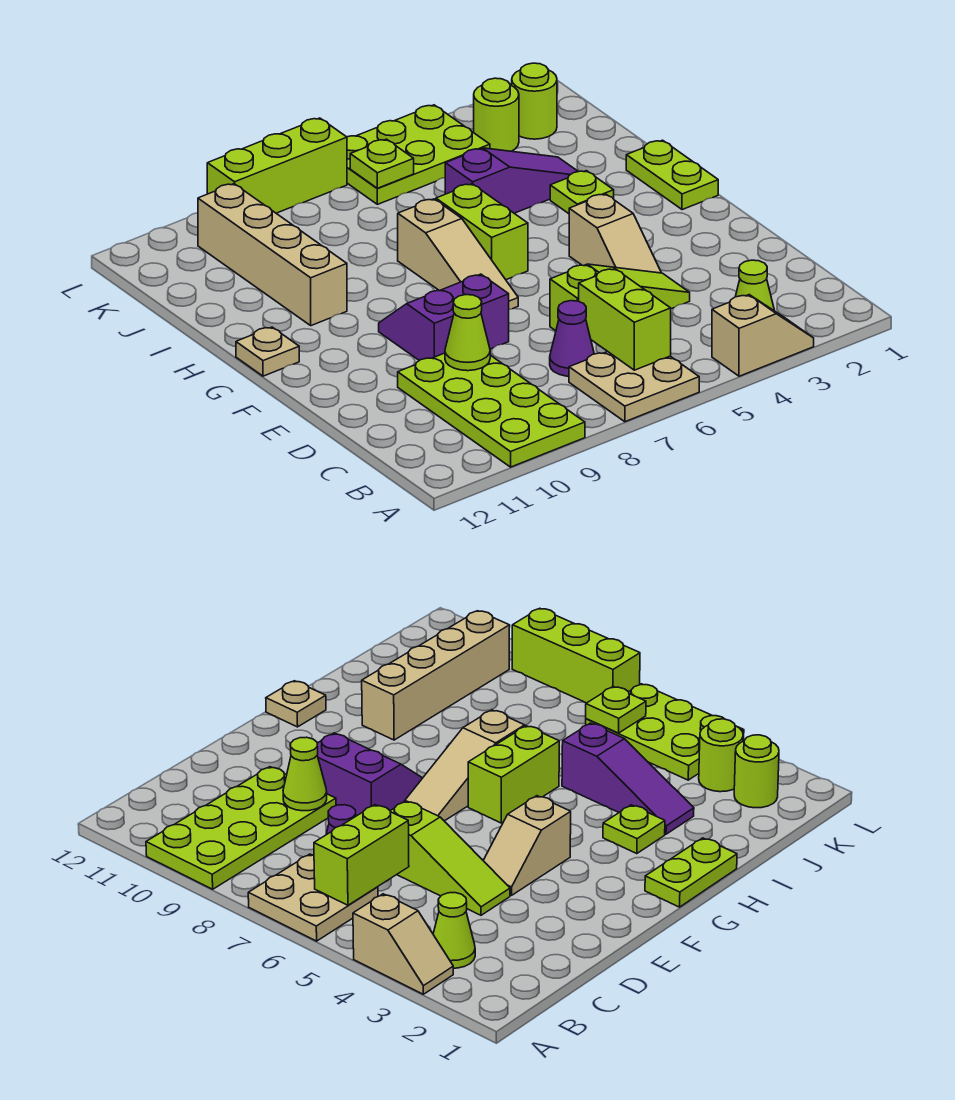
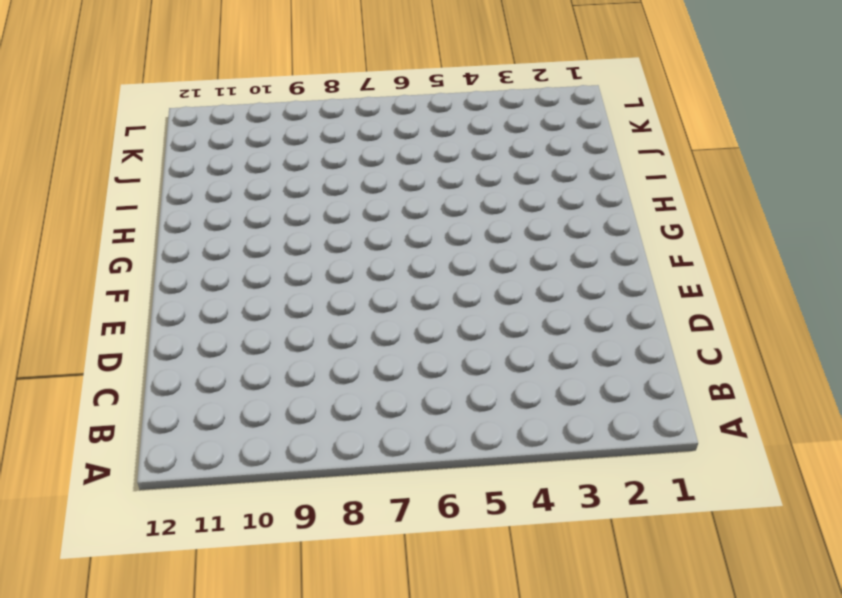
none -> tan slope A3:A4 level 1 top 4
none -> tan plate A6:B7 level 1
none -> lime plate A9:D10 level 1

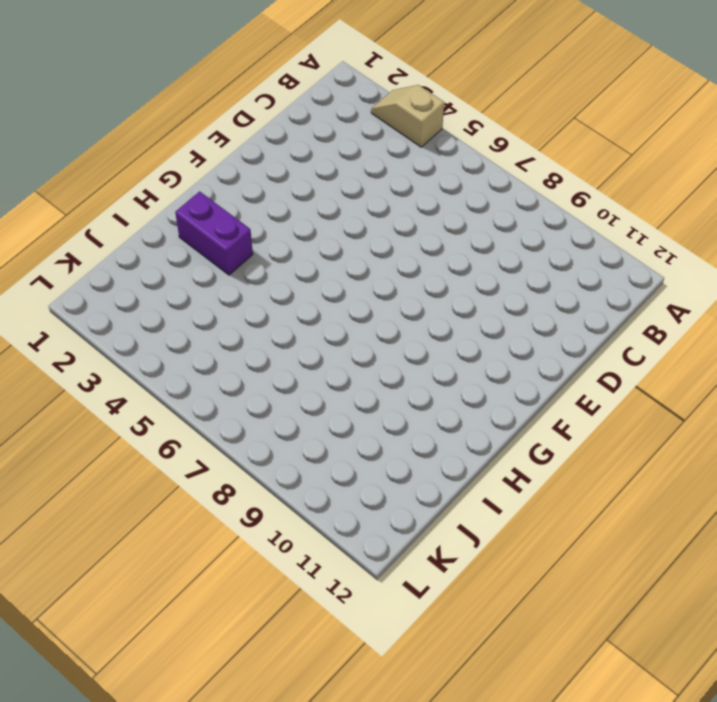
purple brick H2:H3 level 1 -> lime plate H3 level 1
none -> tan plate A6:B7 level 1
none -> lime plate A9:D10 level 1
none -> lime cone B3 level 1

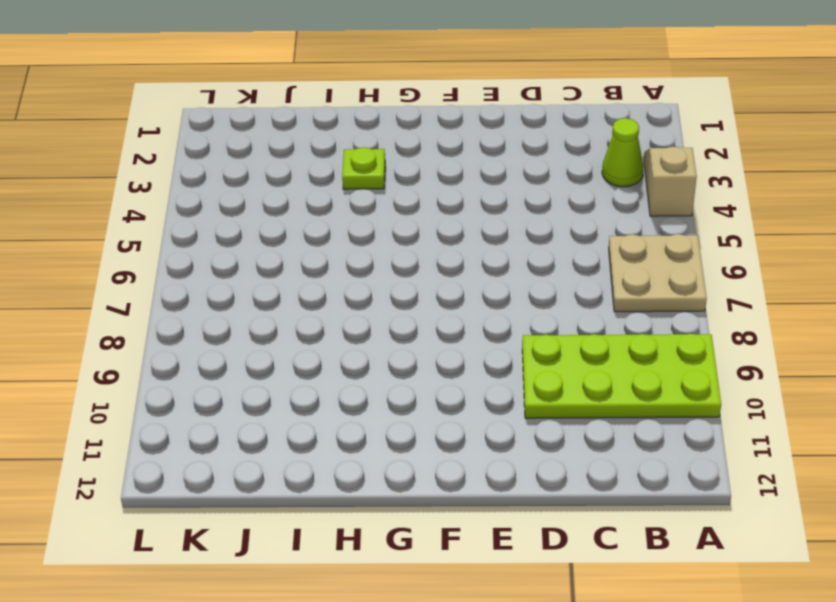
none -> purple cone C7 level 1
none -> lime slope D4:D6 level 1 top 6
none -> tan slope E4:F4 level 1 top F

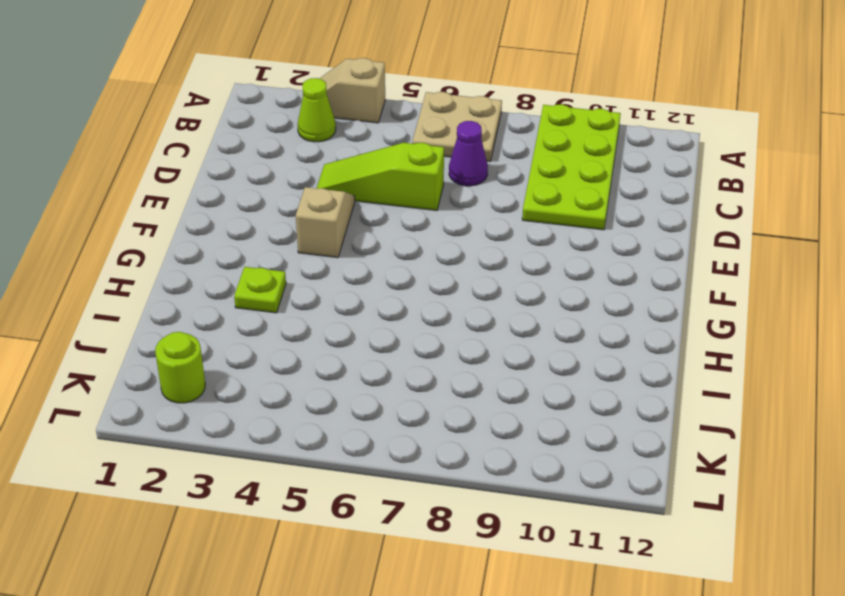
none -> purple slope E8:F9 level 1 top E
none -> tan slope F7:H7 level 1 top H
none -> lime plate G1:H1 level 1

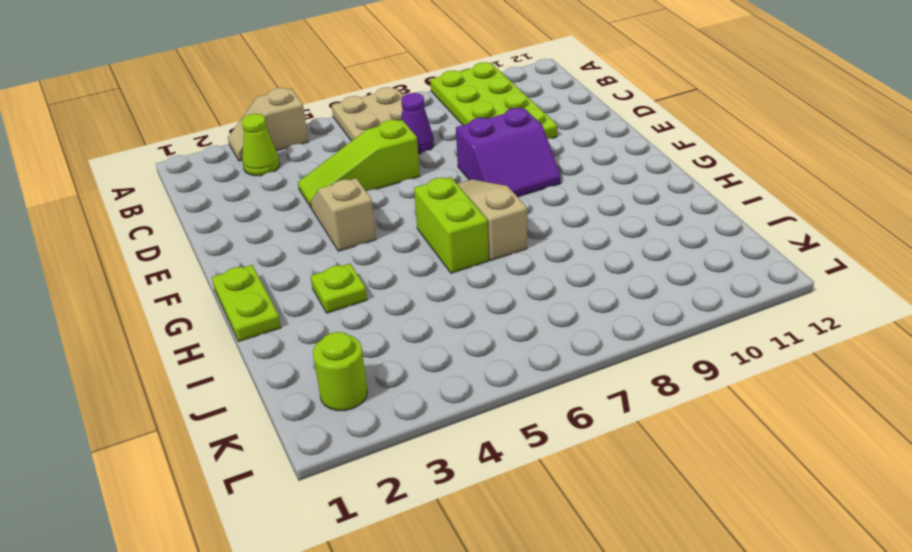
none -> tan plate G12 level 1
none -> tan brick H10:K10 level 1
none -> purple slope I3:I5 level 1 top 5

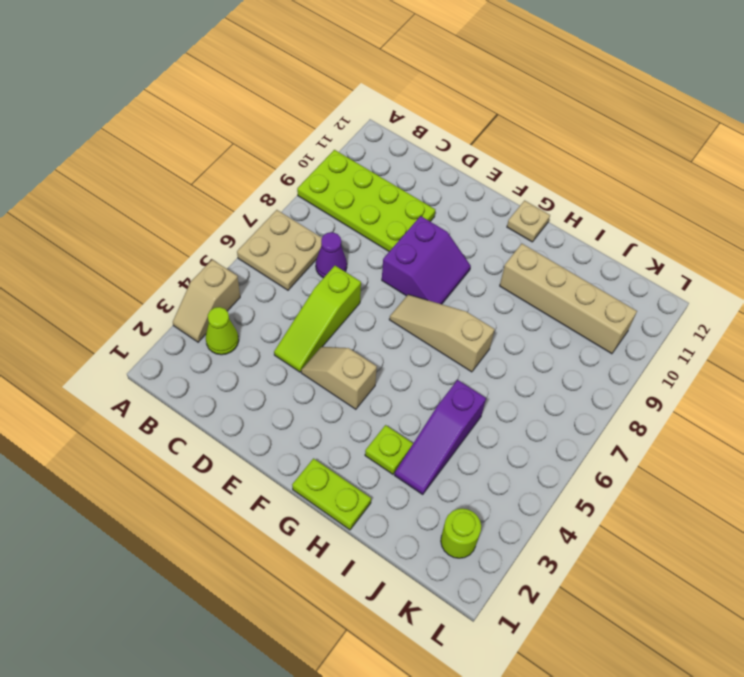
none -> lime brick G6:H6 level 1
none -> lime round brick K3 level 1
none -> lime plate K4:L6 level 1

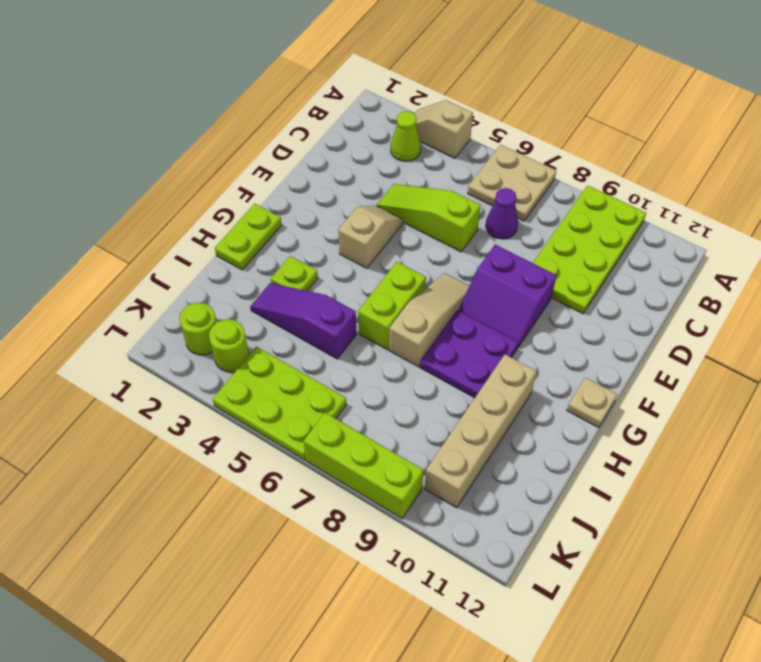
purple plate G8:H9 level 1 -> none
none -> lime brick B6:C6 level 2
none -> lime cone D9 level 2
none -> lime plate K6 level 2

